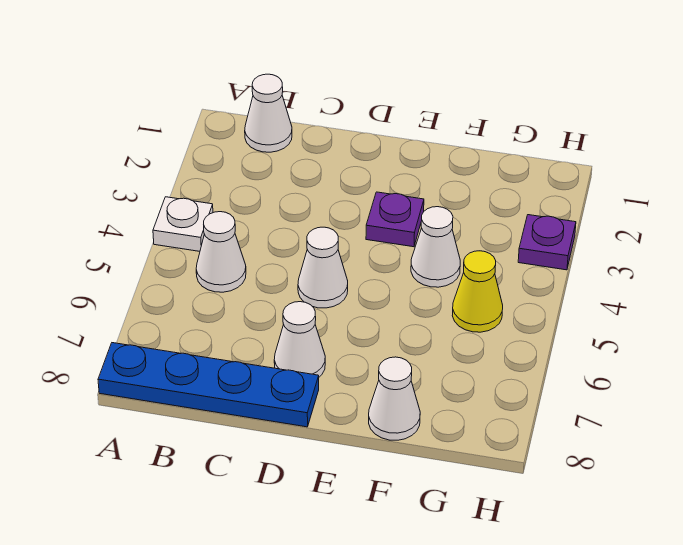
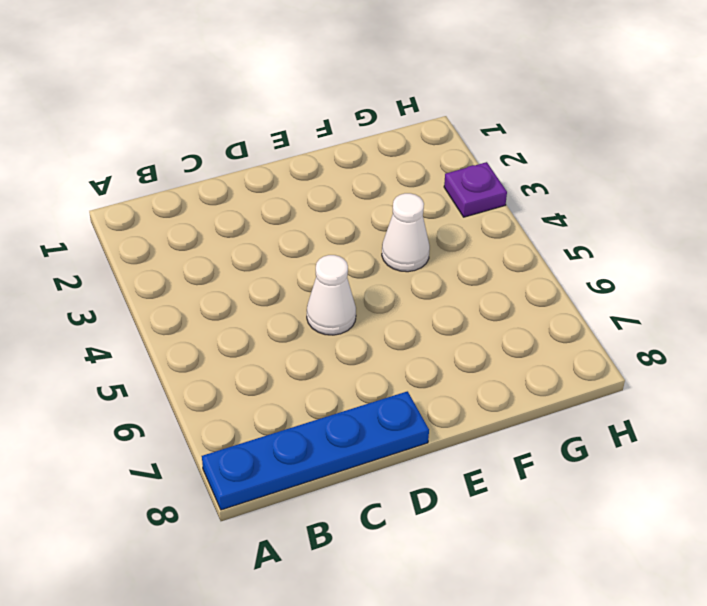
none -> white plate A4 level 1
none -> white cone B1 level 1

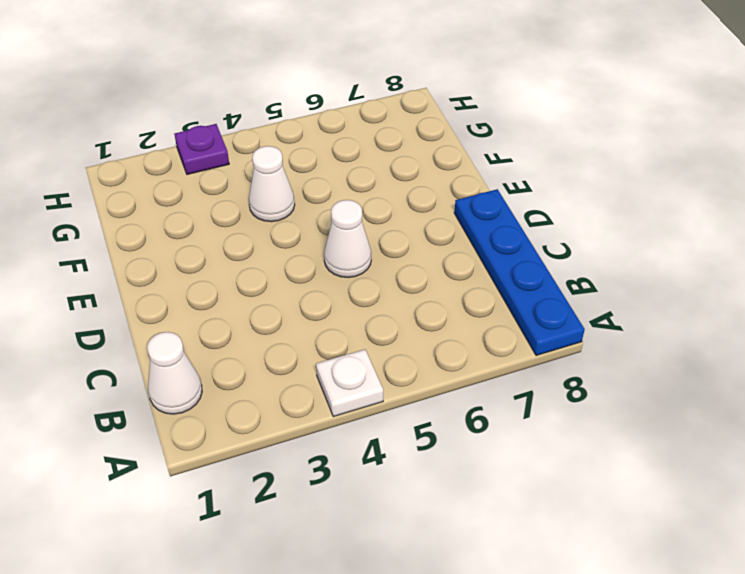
none -> white cone B5 level 1
none -> white cone D7 level 1

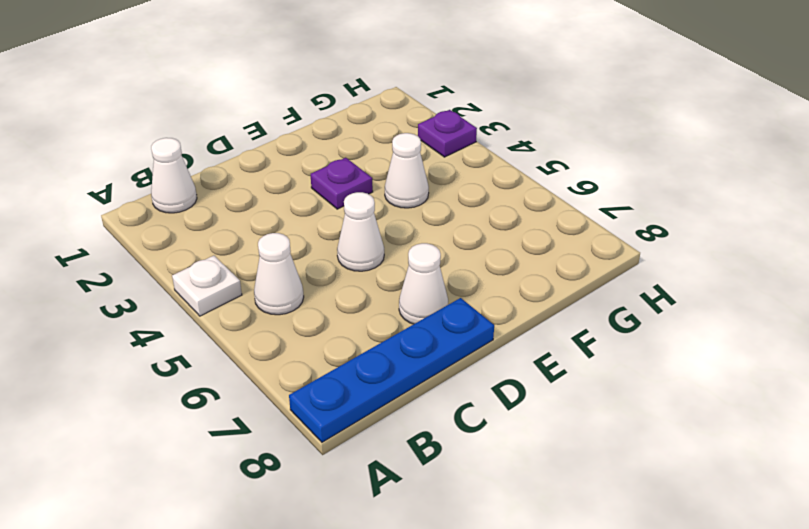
none -> white cone F8 level 1
none -> yellow cone G5 level 1

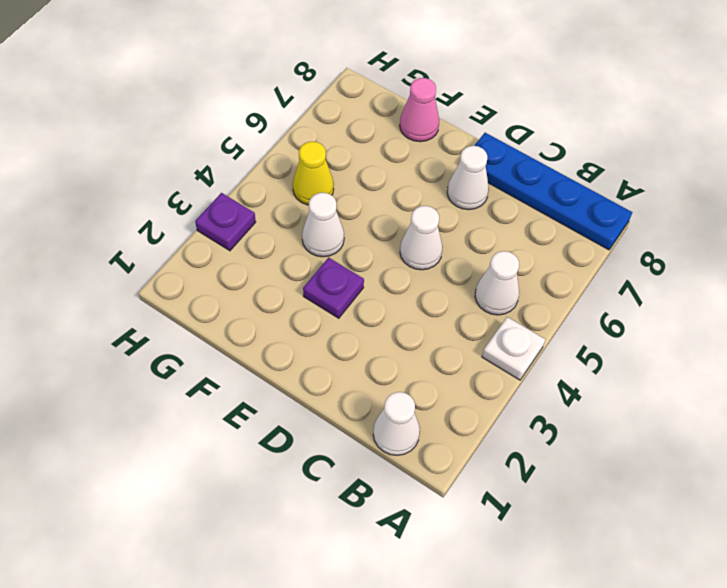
pink cone F8 level 1 -> white cone F8 level 1

